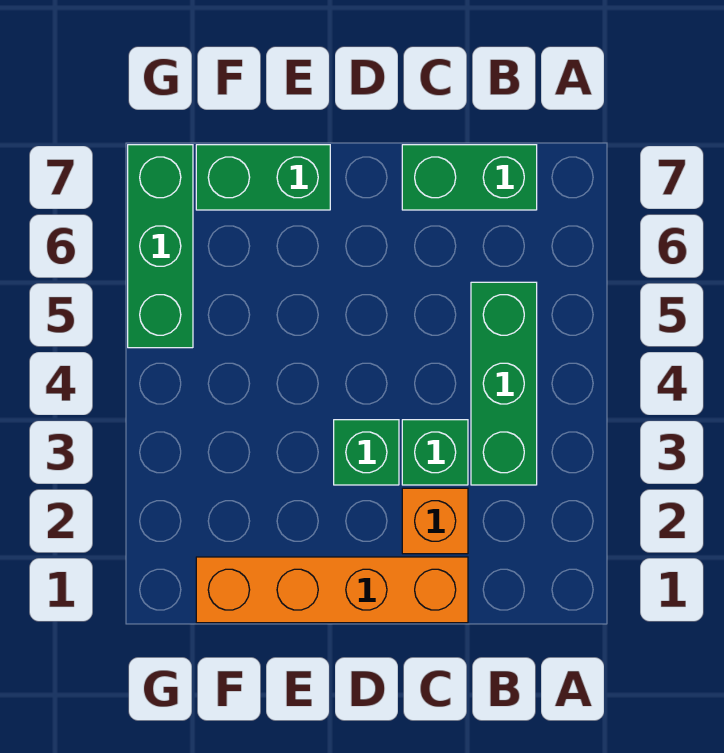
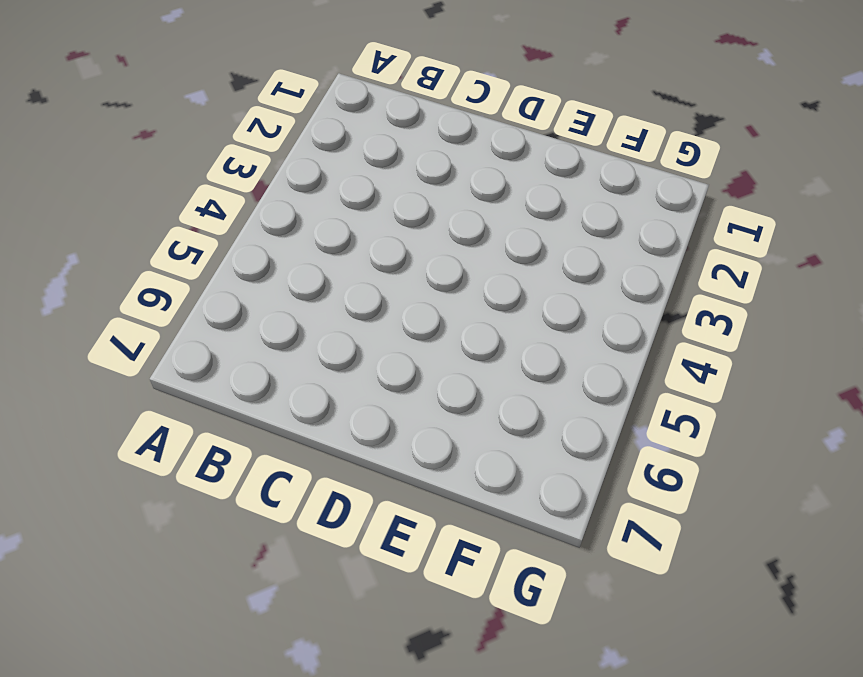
none -> green brick B3:B5 level 1
none -> green brick B7:C7 level 1

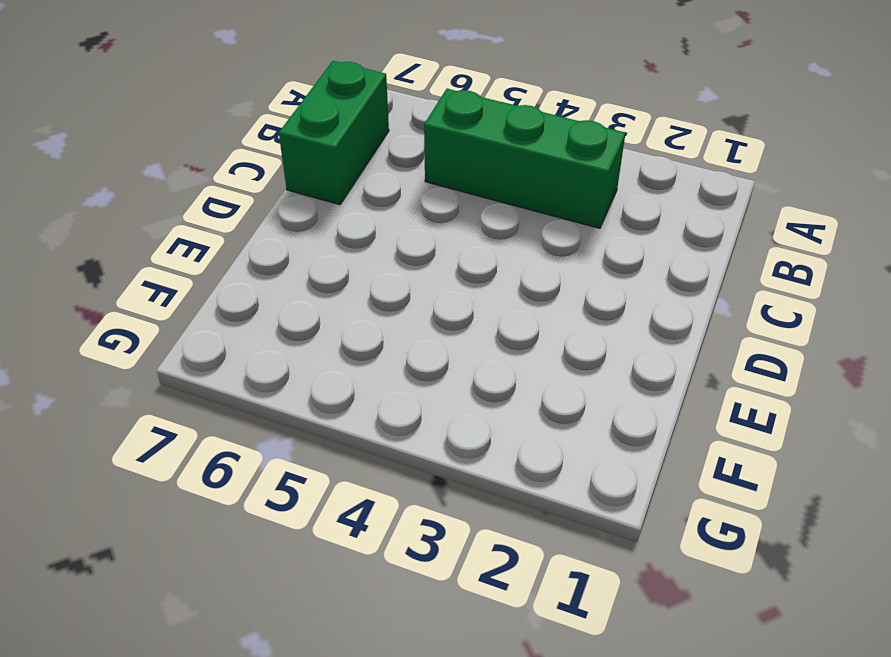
none -> orange brick C1:F1 level 1
none -> orange brick C2 level 1

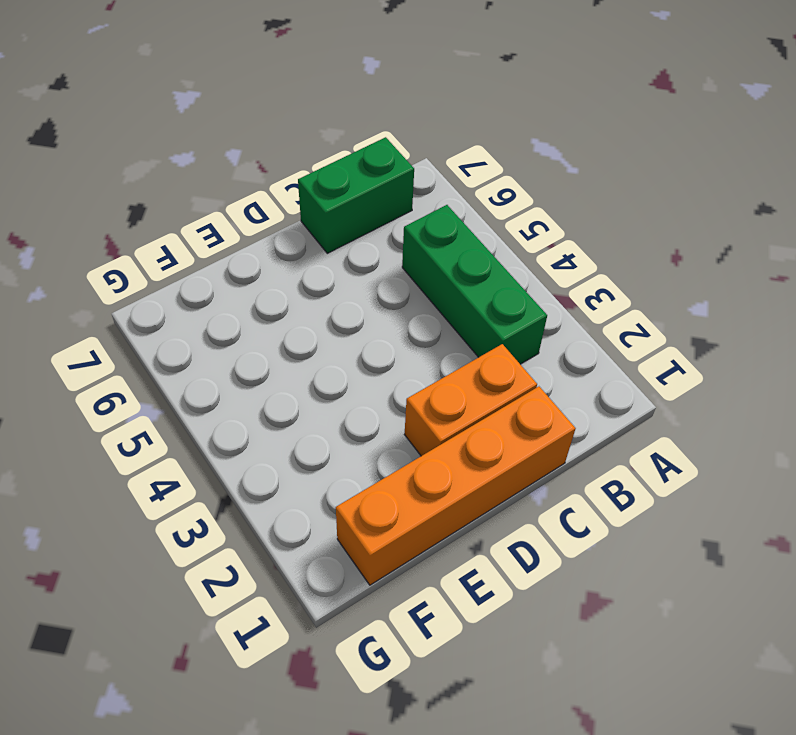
orange brick C2:D2 level 1 -> orange brick C2 level 1
none -> green brick C3 level 1
none -> green brick D3 level 1

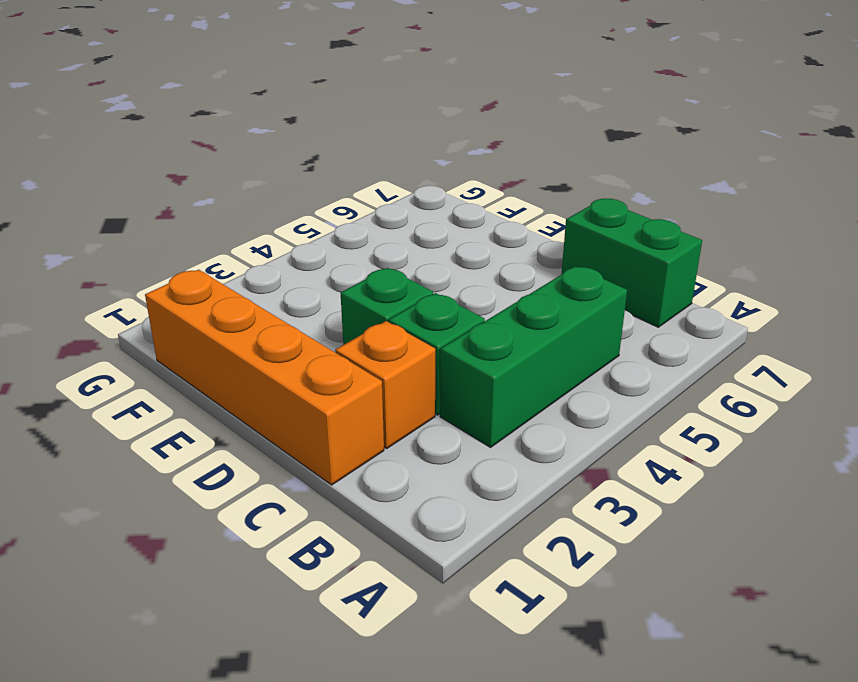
none -> green brick E7:F7 level 1
none -> green brick G5:G7 level 1

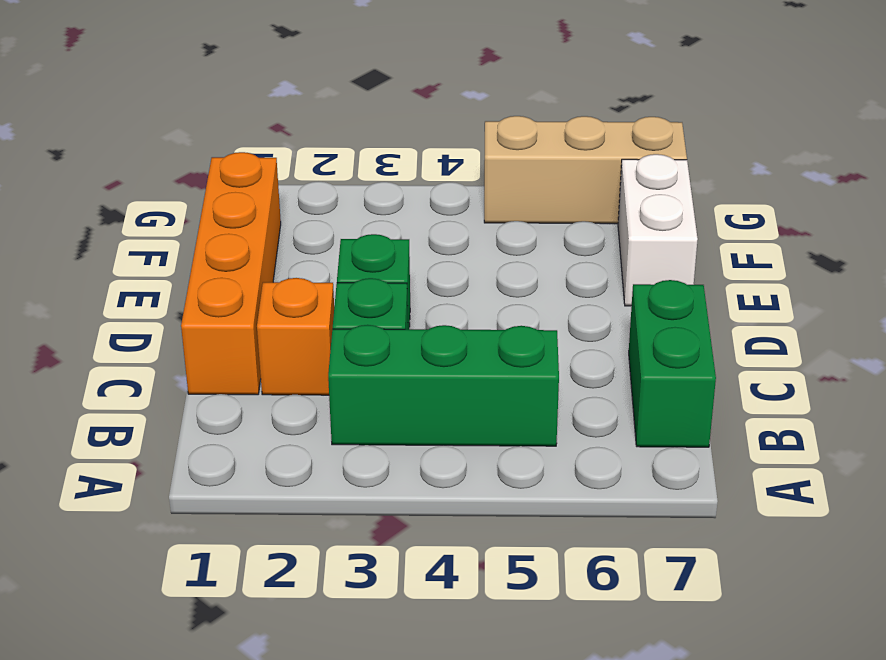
white brick E7:F7 level 1 -> green brick E7:F7 level 1
tan brick G5:G7 level 1 -> green brick G5:G7 level 1

